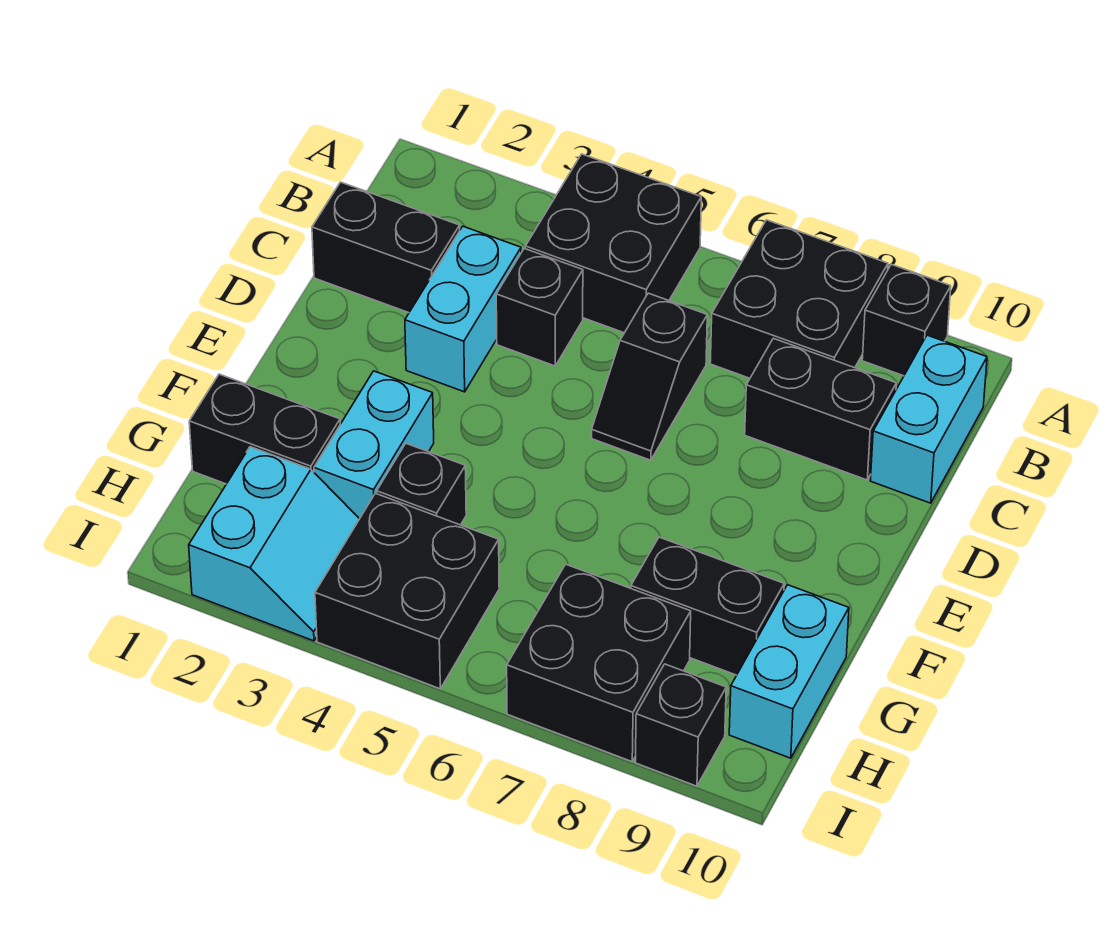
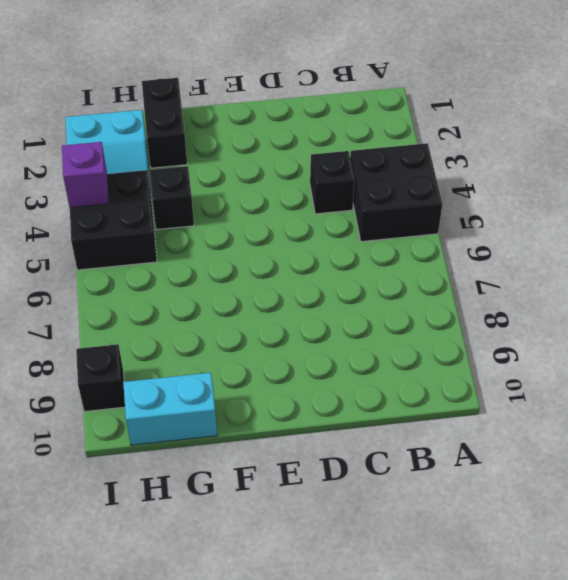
purple brick I4 level 2 -> none
none -> black brick A7:B8 level 1
none -> black brick A9 level 1
none -> cyan brick B10:C10 level 1

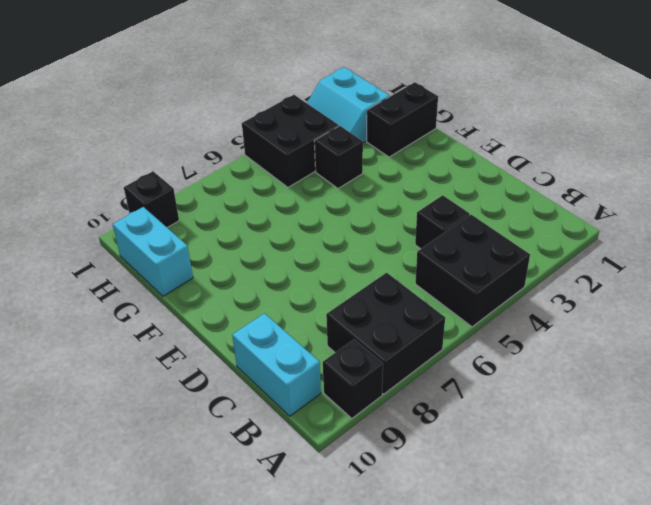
none -> black brick C1:C2 level 1
none -> cyan brick C3:D3 level 1
none -> black slope C6:D6 level 1 top C

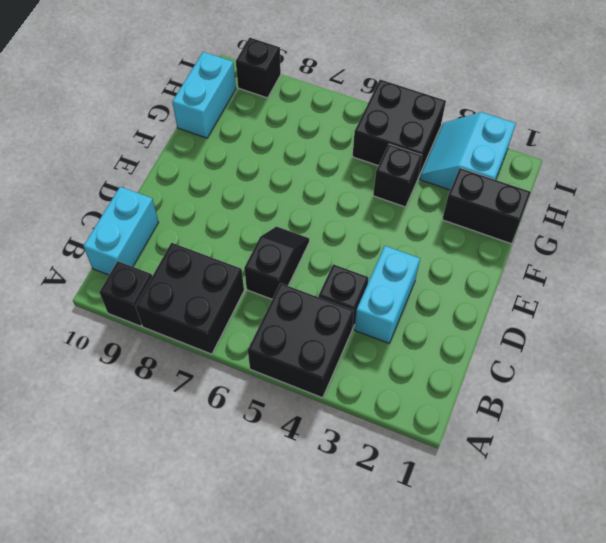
none -> black brick C1:C2 level 1
none -> black brick C8:C9 level 1
none -> cyan brick F3:G3 level 1

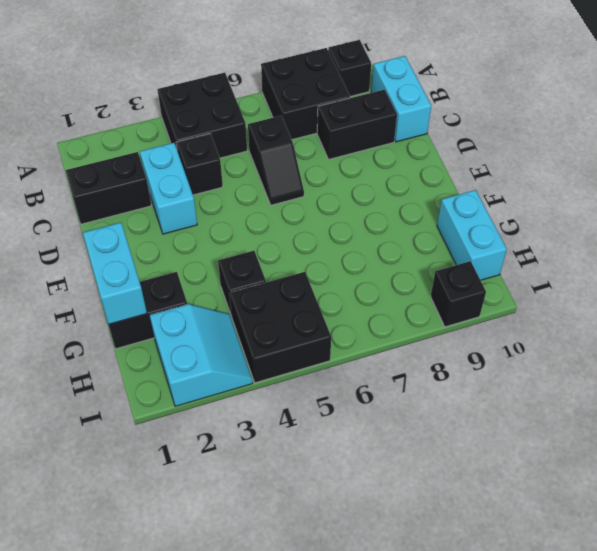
cyan brick F1:G1 level 2 -> cyan brick F3:G3 level 1
none -> black brick G8:G9 level 1
none -> black brick H7:I8 level 1

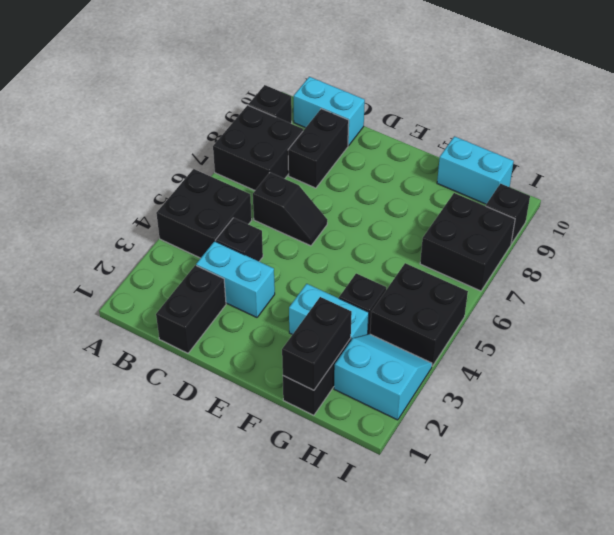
black brick G1:G2 level 2 -> black brick G8:G9 level 1

